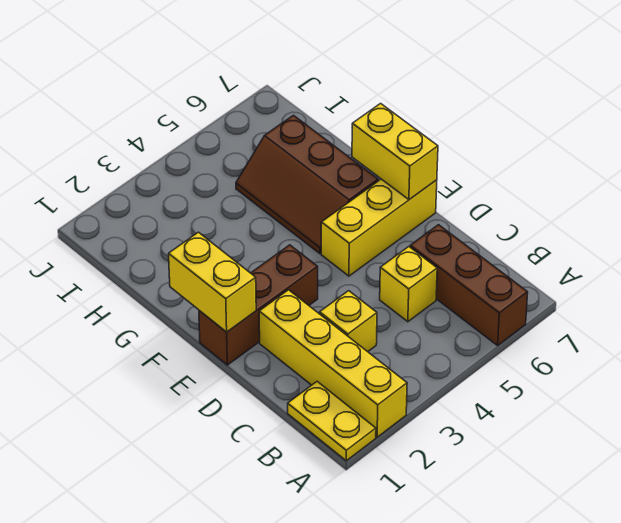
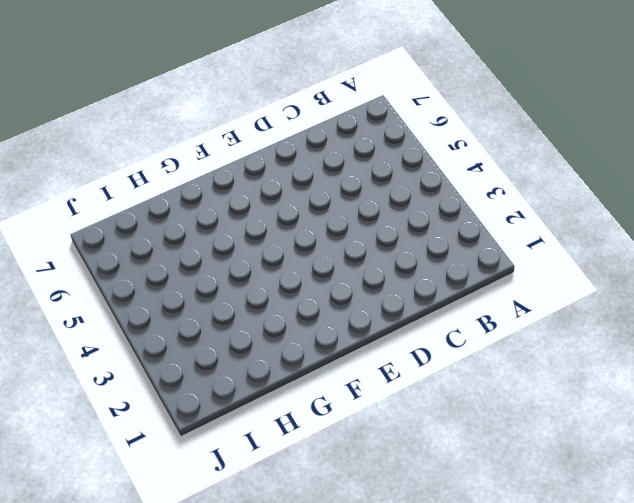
none -> yellow plate A1:B1 level 1
none -> yellow brick A2:D2 level 1

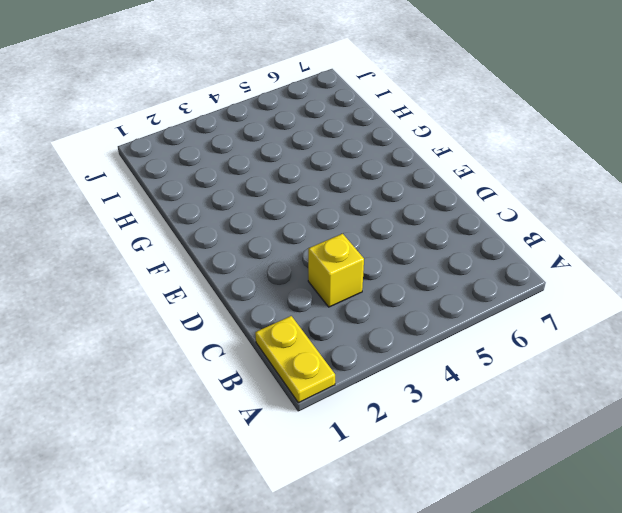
none -> yellow brick A2:D2 level 1
none -> brown brick A6:C6 level 1

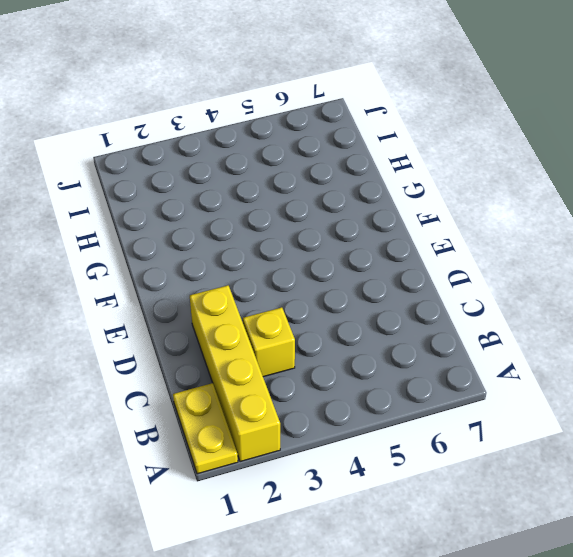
none -> brown brick A6:C6 level 1
none -> yellow brick C5 level 1

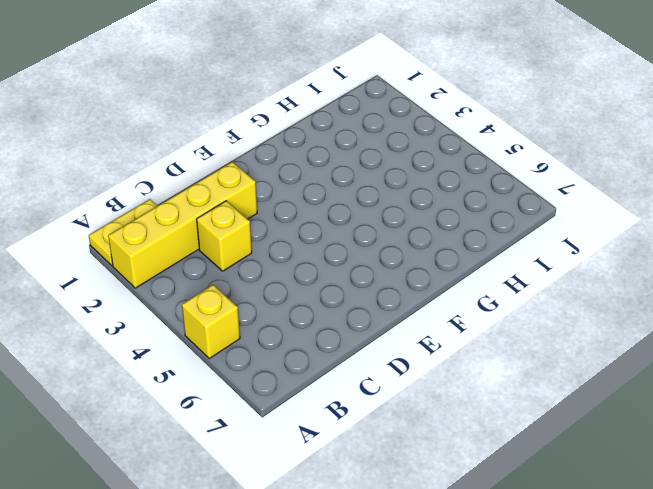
yellow brick A5 level 1 -> yellow brick C5 level 1
none -> brown brick A6:C6 level 1
none -> brown brick E1:E3 level 1

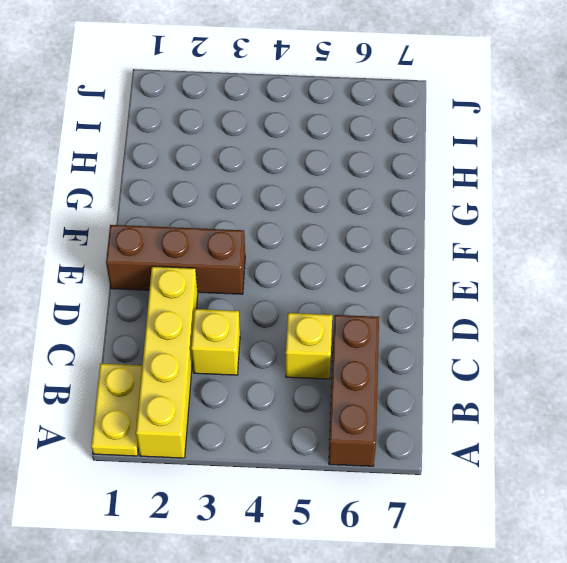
none -> yellow brick E5:E7 level 1
none -> brown slope F5:H6 level 1 top 6

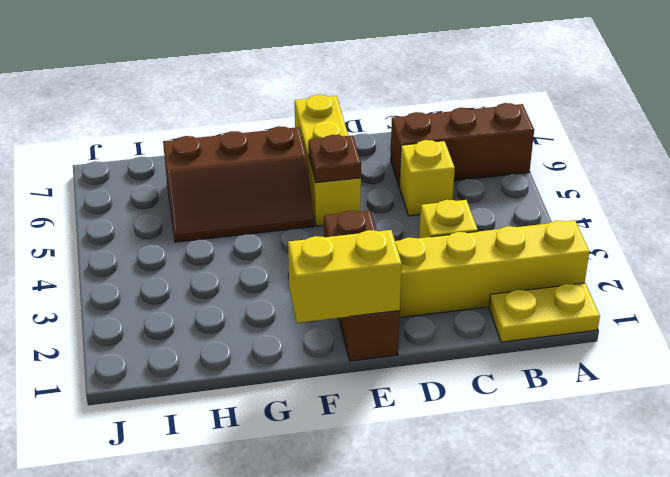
brown plate E5 level 2 -> none
none -> yellow brick E7:F7 level 2

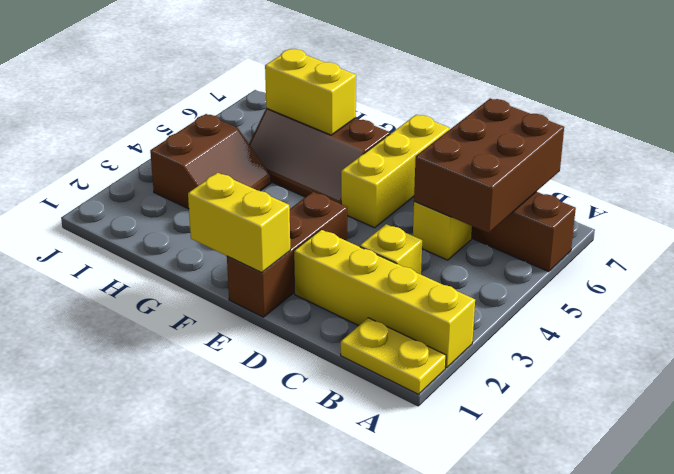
brown brick B5:C7 level 2 -> none
yellow brick G6:H6 level 2 -> yellow brick E7:F7 level 2
brown slope H3:I4 level 1 top I -> none

